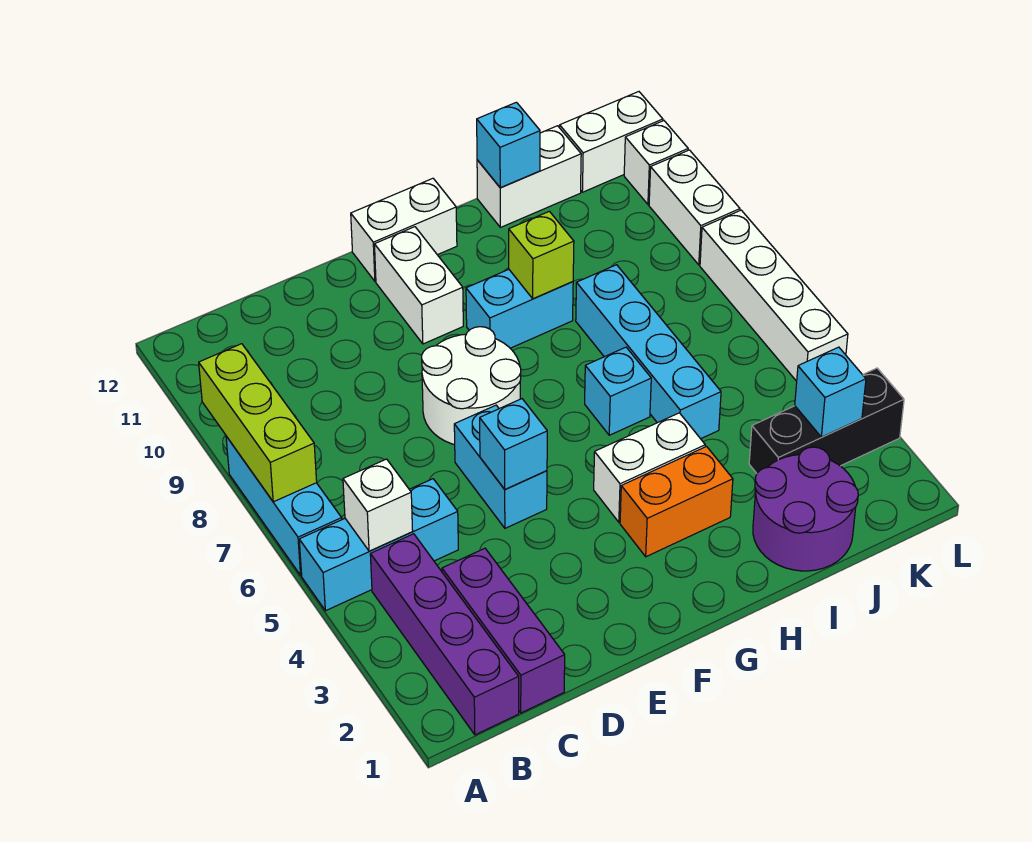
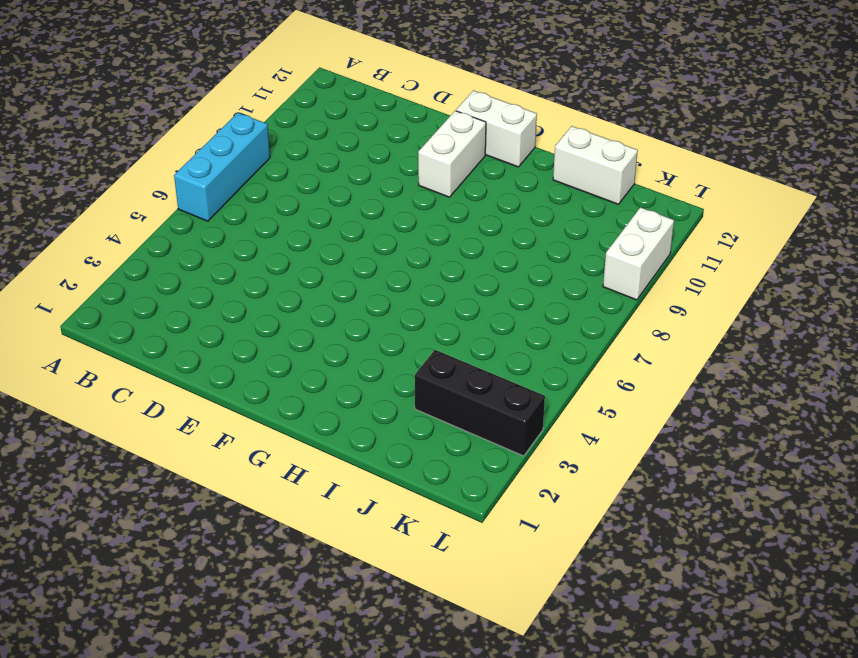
none -> cyan brick A5:C5 level 1
none -> purple brick B1:B4 level 1
none -> purple brick C1:C3 level 1

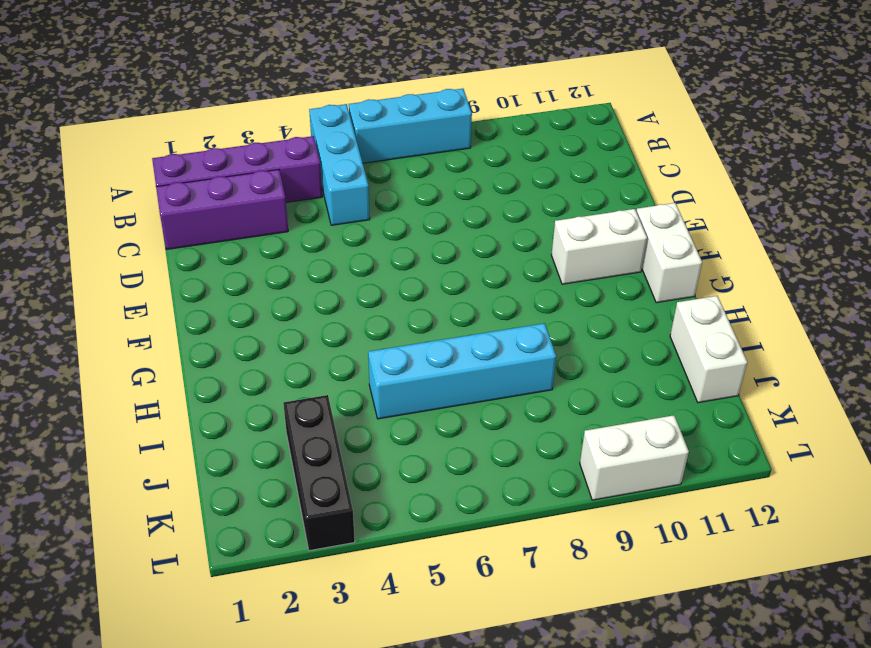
none -> cyan brick E5:E6 level 1
none -> white round brick E7:F8 level 1
none -> orange brick G3:H3 level 1

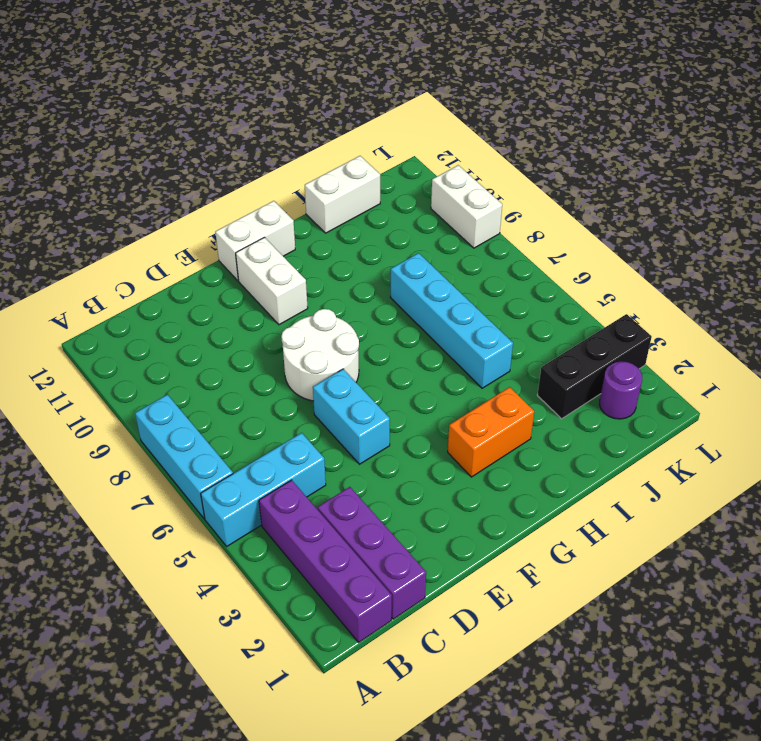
purple round brick K2 level 1 -> none
none -> white brick G4:H4 level 1
none -> cyan brick G9:H9 level 1
none -> cyan brick H6 level 1

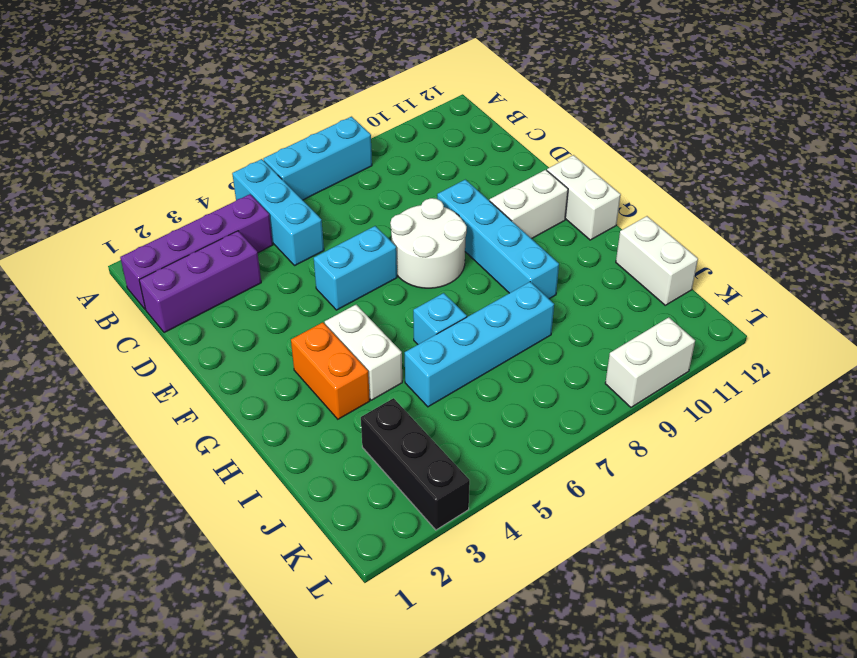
cyan brick E9:H9 level 1 -> cyan brick G9:H9 level 1
none -> purple round brick I1:J2 level 1
none -> white brick K12:L12 level 1
none -> white brick L5:L8 level 1

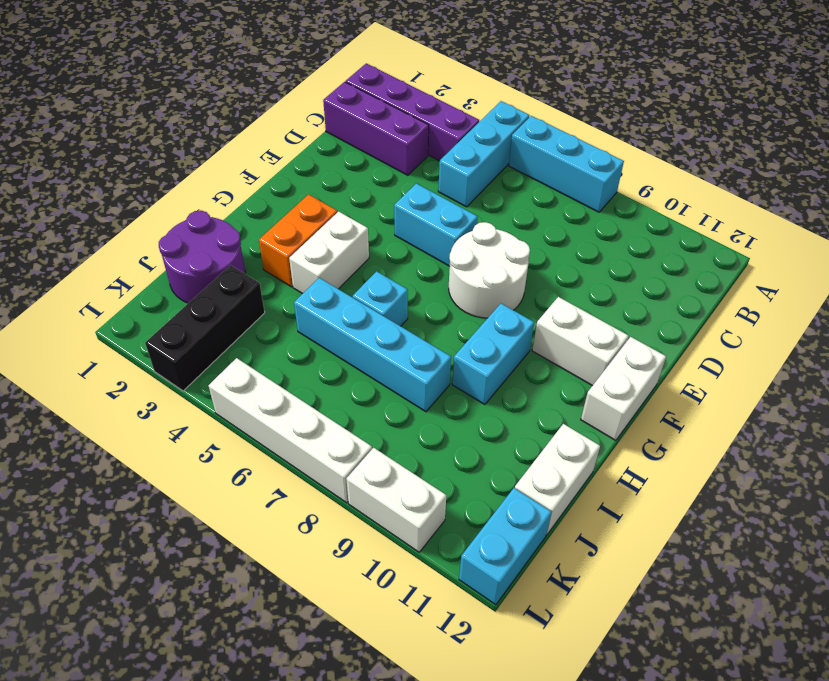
cyan brick K12:L12 level 1 -> white brick K12:L12 level 1
none -> white brick L11 level 1
none -> lime brick A7:A9 level 2
none -> white brick B5 level 2

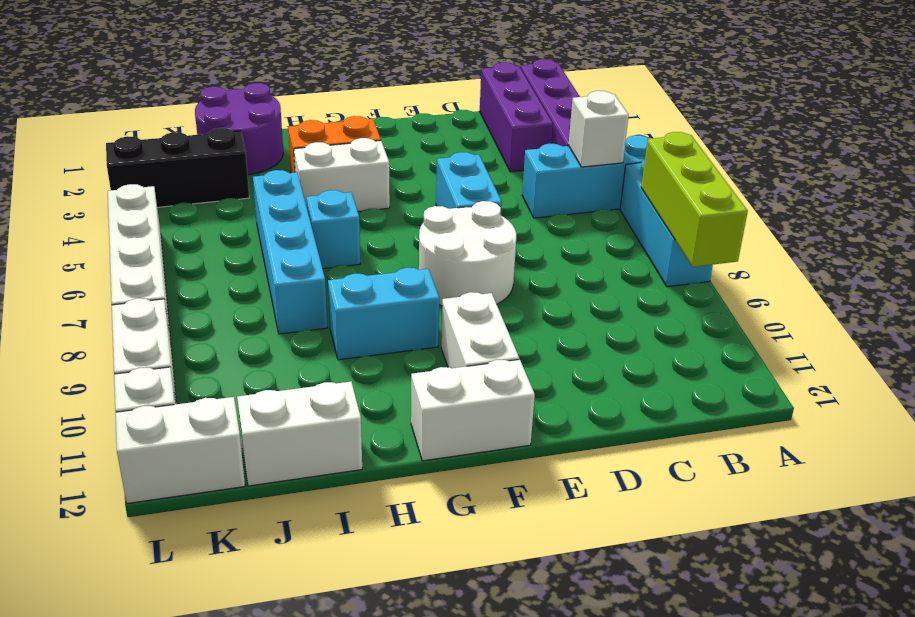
none -> cyan brick E5 level 2
none -> lime brick H9 level 2
none -> cyan brick I12 level 2

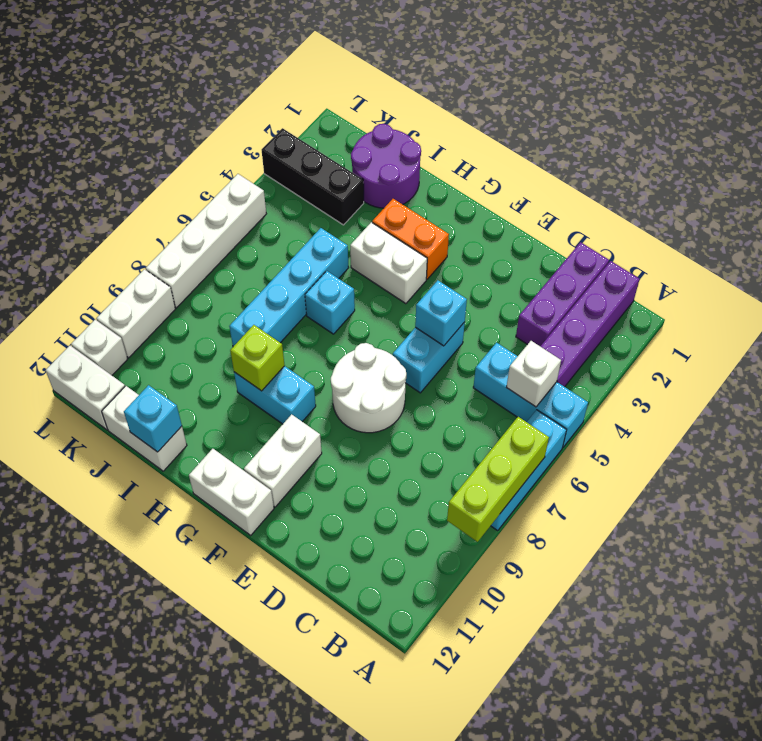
none -> cyan brick K3 level 2

